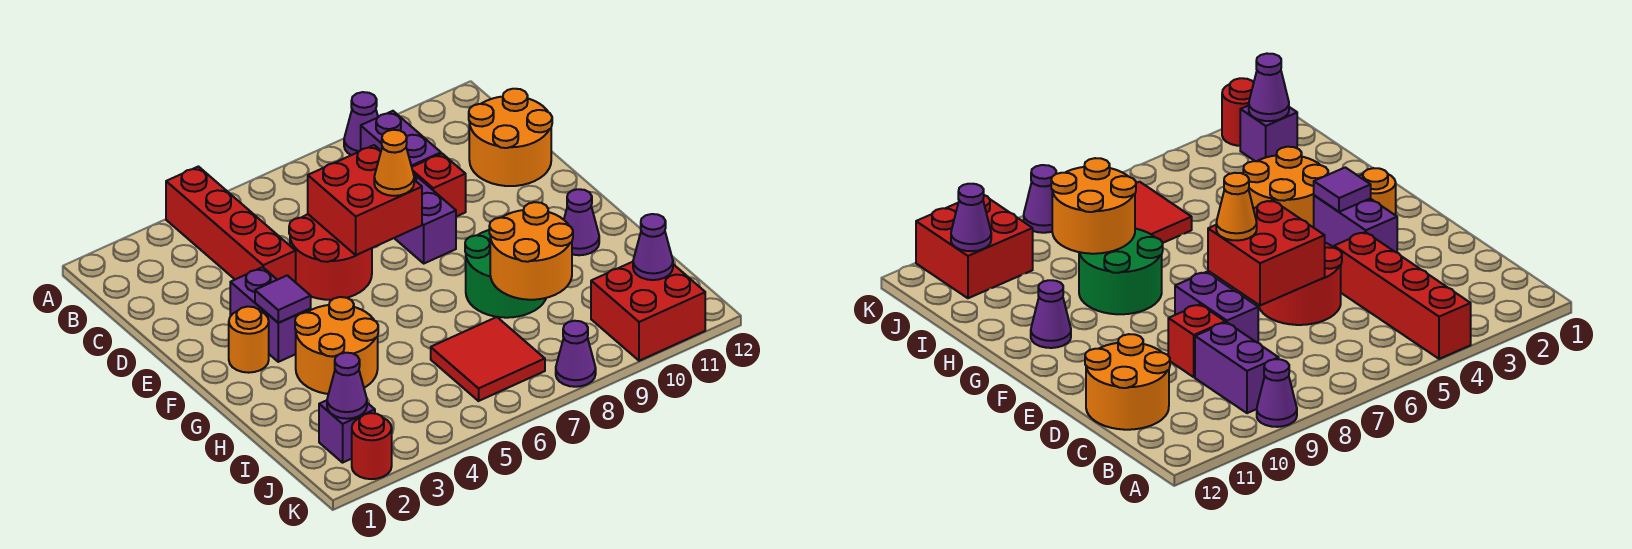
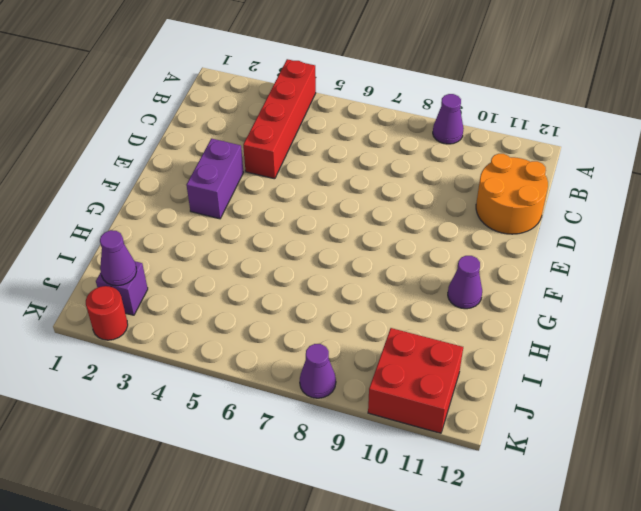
none -> purple brick B9:C9 level 1
none -> red round brick D5:E6 level 1
none -> purple brick D8:E8 level 1

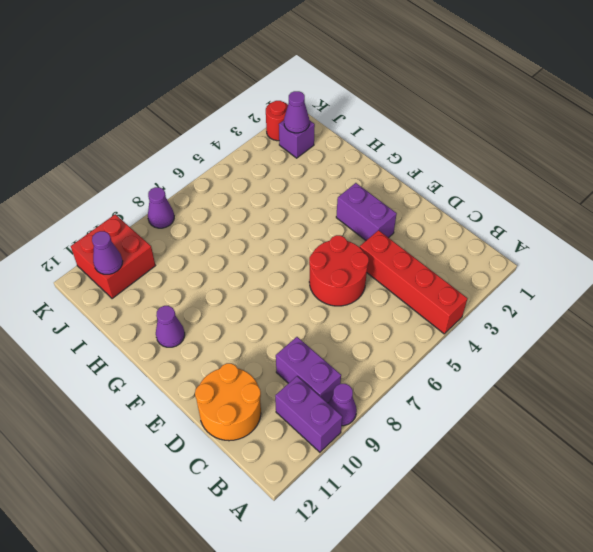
purple brick A10:B10 level 1 -> purple brick D8:E8 level 1
none -> red brick D9 level 1
none -> orange round brick F2 level 1
none -> orange round brick G3:H4 level 1

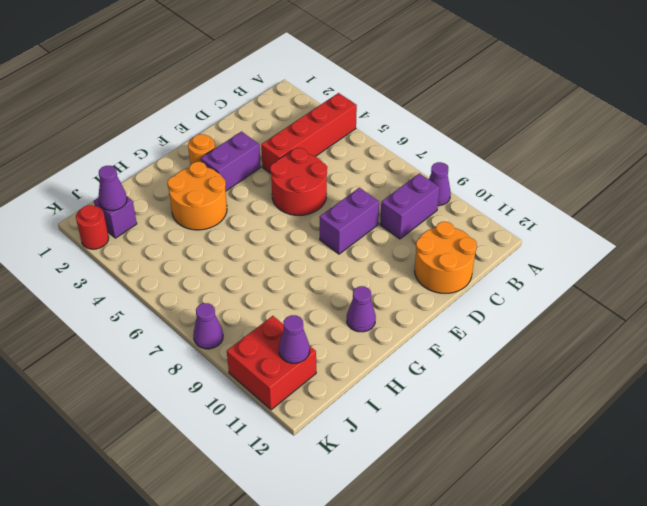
none -> red brick D9 level 1
none -> green round brick G8:H9 level 1
none -> red tile I6:J7 level 1

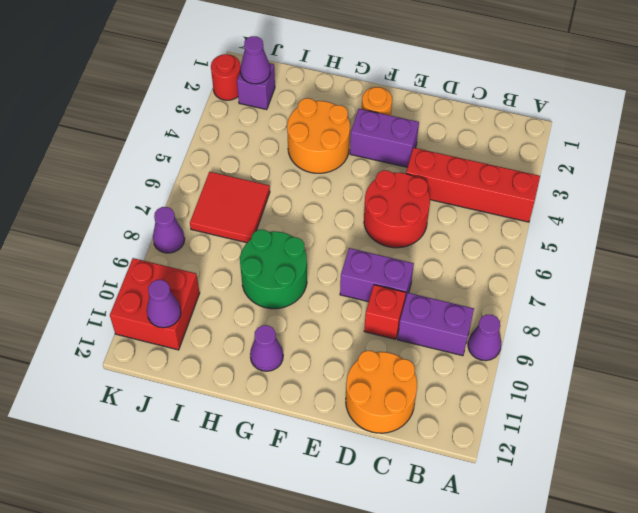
none -> red brick D6:E7 level 2
none -> purple tile F3 level 2
none -> orange round brick H8:I9 level 2

